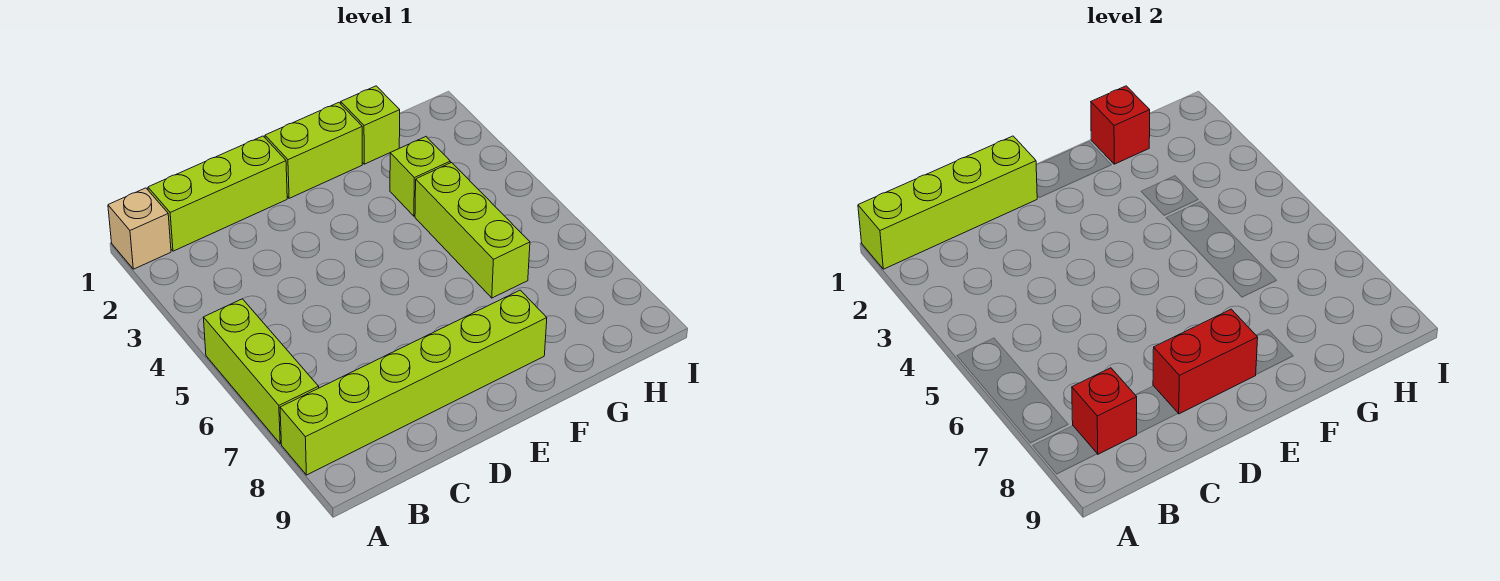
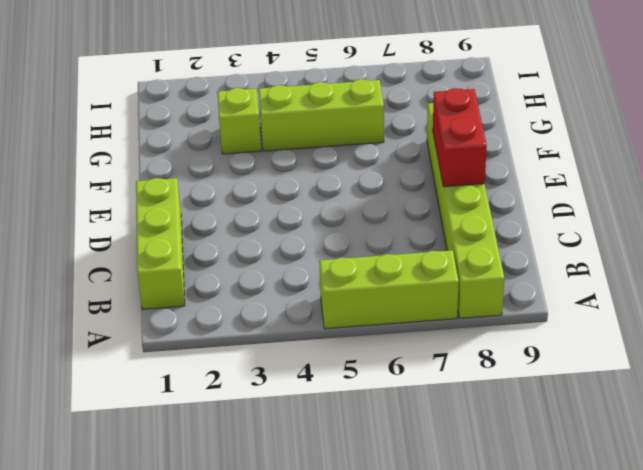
none -> tan brick A1 level 1
none -> lime brick E1:F1 level 1
none -> lime brick G1 level 1

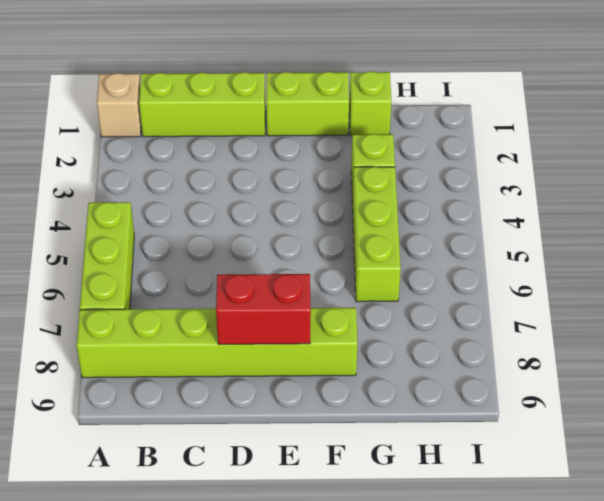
none -> lime brick A1:D1 level 2
none -> red brick B8 level 2
none -> red brick G1 level 2

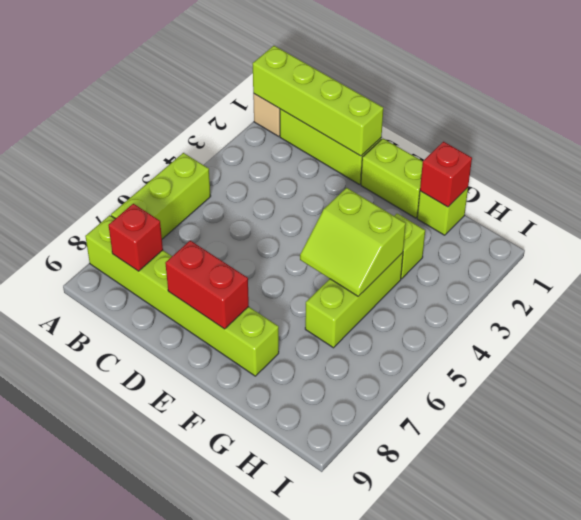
lime slope F4:G5 level 2 top 4 -> none

